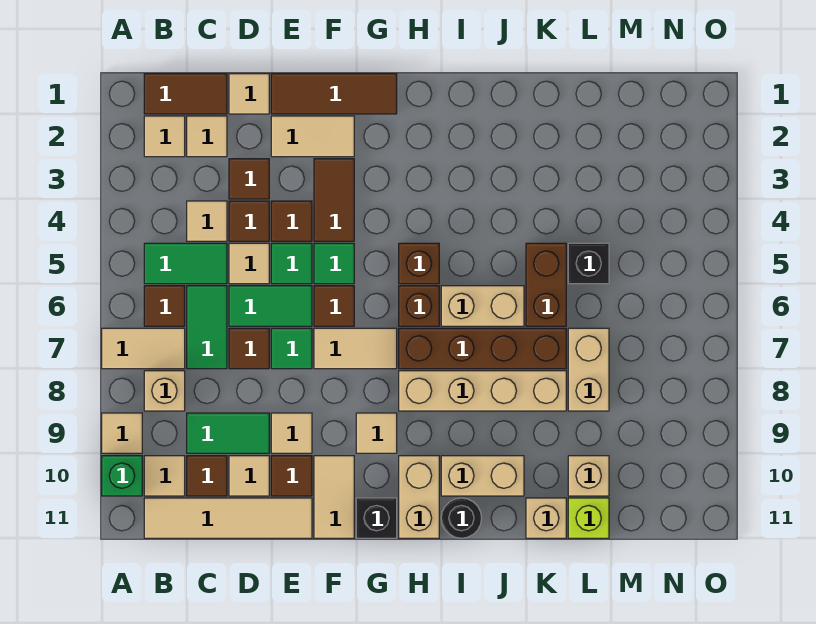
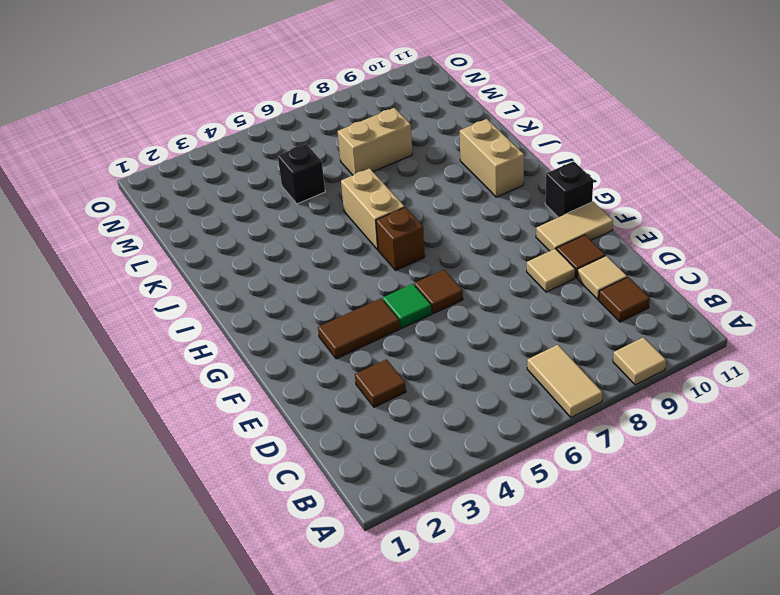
none -> green brick A10 level 1
none -> brown tile B1:C1 level 1
none -> tan tile B2 level 1
none -> green tile B5:C5 level 1

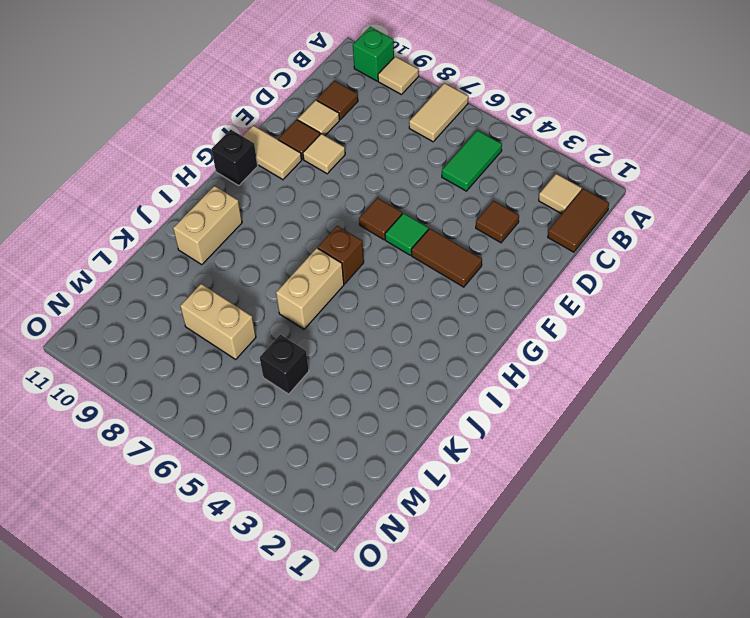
none -> brown tile B6 level 1
none -> tan brick B8 level 1
none -> tan tile B10 level 1
none -> tan tile B11:E11 level 1

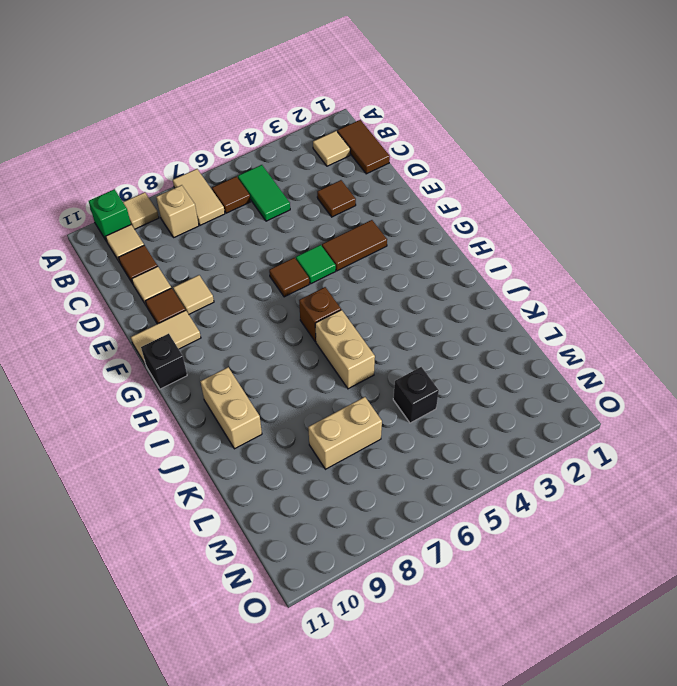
none -> tan tile B11:E11 level 1
none -> tan tile C2 level 1
none -> tan tile C4 level 1
none -> green tile C6:C7 level 1

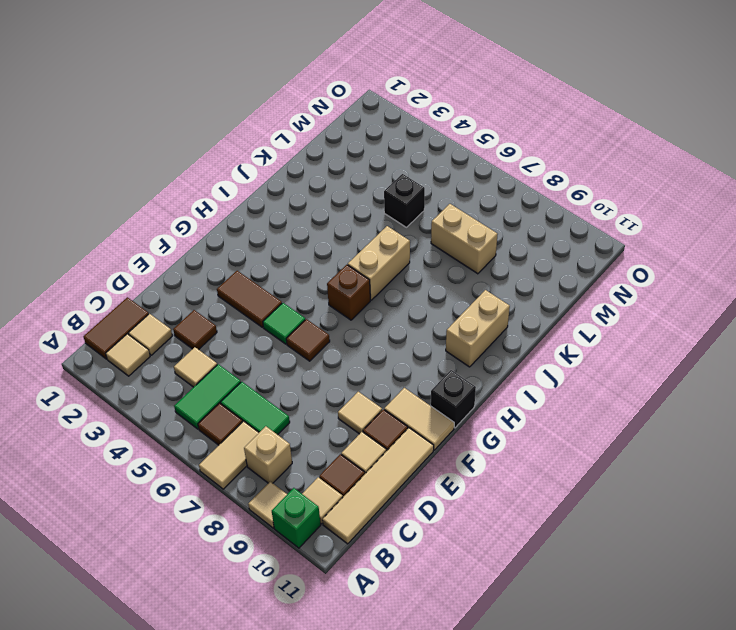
none -> green tile C9:D9 level 1
none -> tan tile D1 level 1
none -> brown tile D4 level 1
none -> tan tile D5 level 1

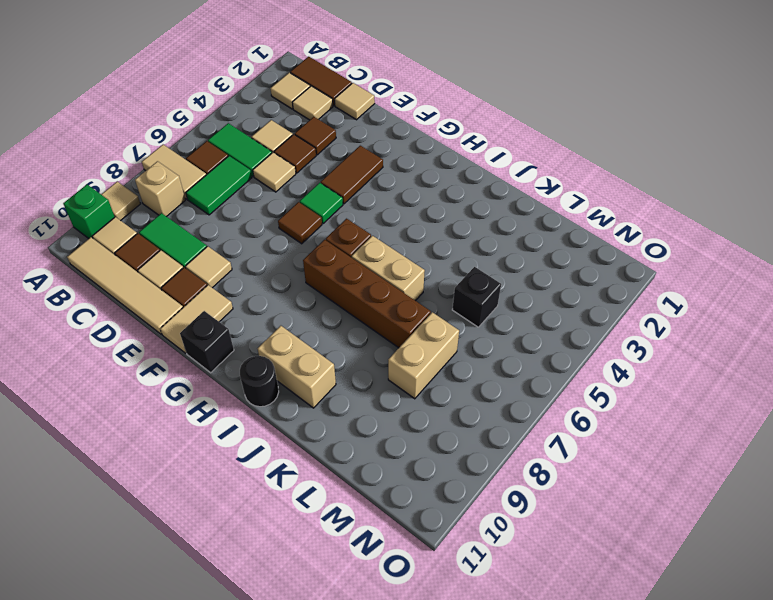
none -> green tile D6:E6 level 1
none -> brown tile D7 level 1
none -> brown tile E1:G1 level 1
none -> tan tile E2:F2 level 1

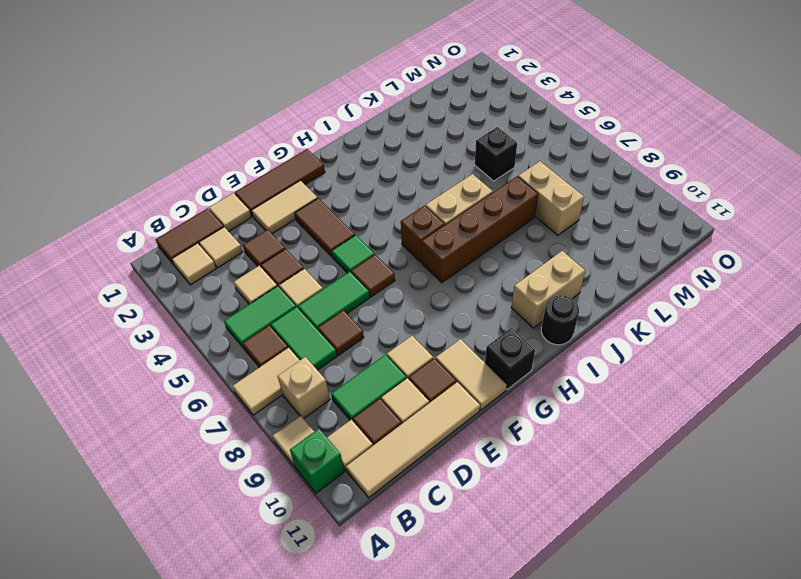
none -> brown tile E4 level 1
none -> green tile E5 level 1
none -> green tile E7 level 1
none -> tan tile F7:G7 level 1

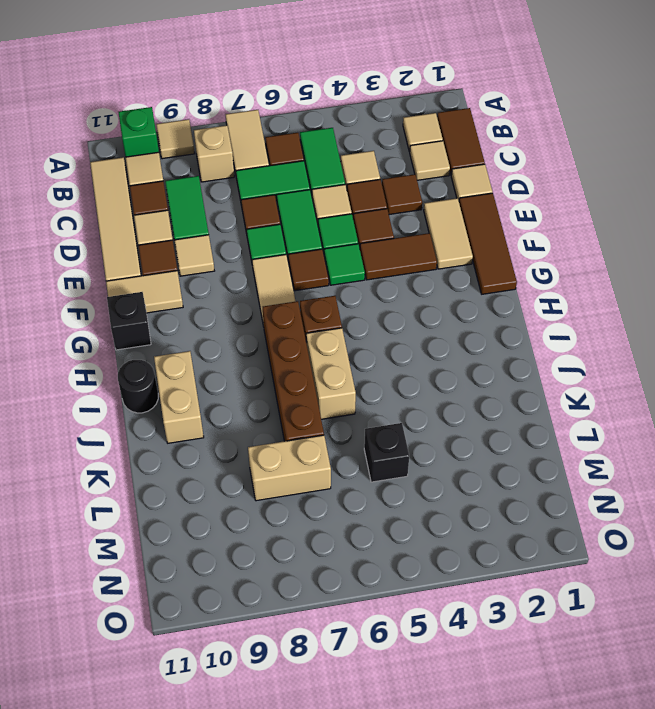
none -> tan tile G9 level 1
none -> brown brick H5 level 1
none -> tan brick H8:K8 level 1
none -> tan brick H10:H11 level 1

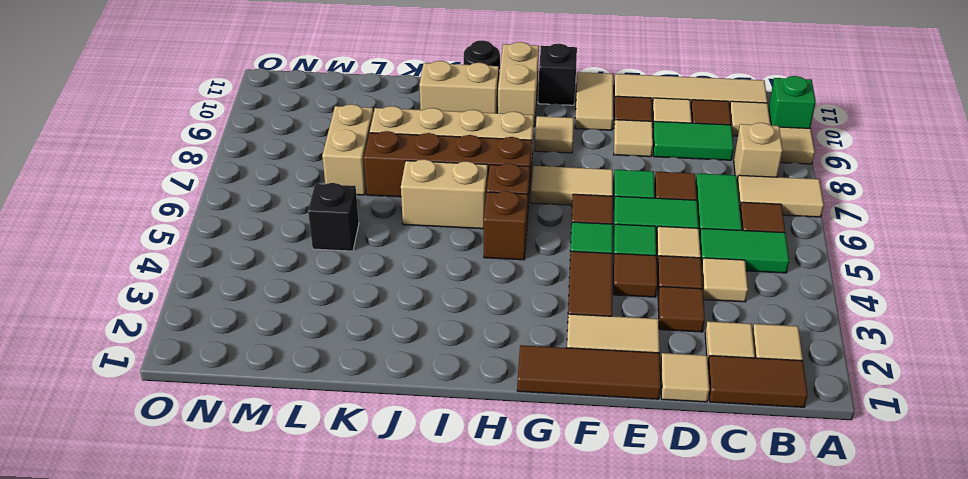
none -> brown brick K5:K6 level 1
none -> tan brick K11 level 1
none -> tan brick L10 level 1
none -> lime brick L11 level 1

